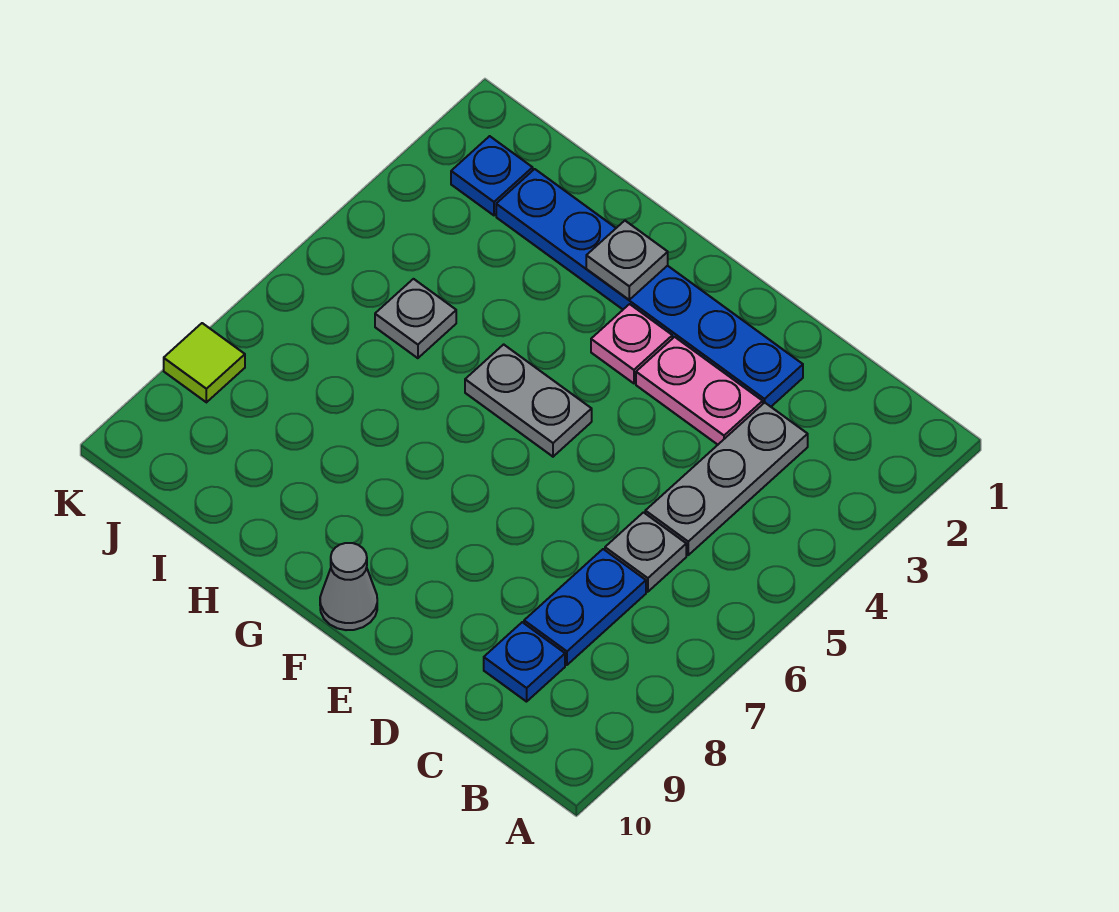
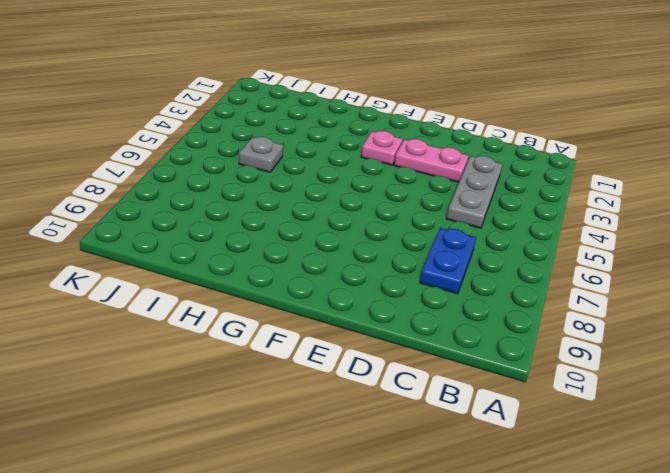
none -> grey plate C6 level 1
none -> blue plate C9 level 1
none -> blue plate D2:I2 level 1

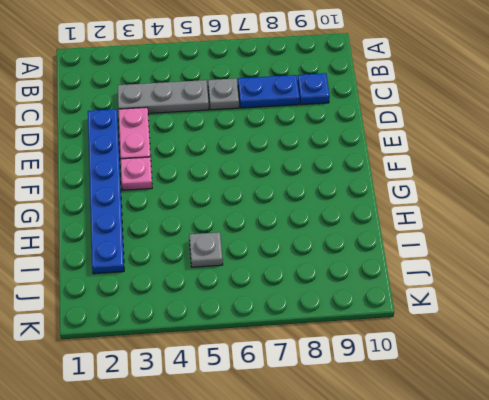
none -> grey plate F5:G5 level 1
none -> grey cone F10 level 1
none -> blue plate J2 level 1

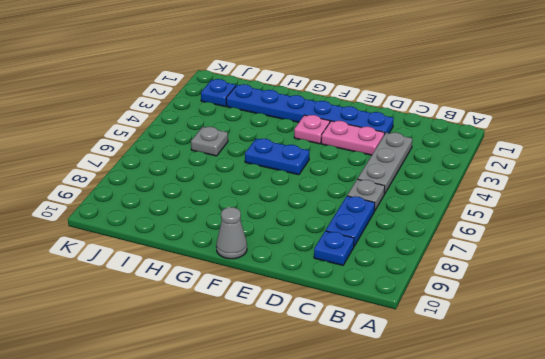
blue plate F5:G5 level 1 -> grey plate F5:G5 level 1
none -> lime tile K8 level 1
none -> grey plate G2 level 2

